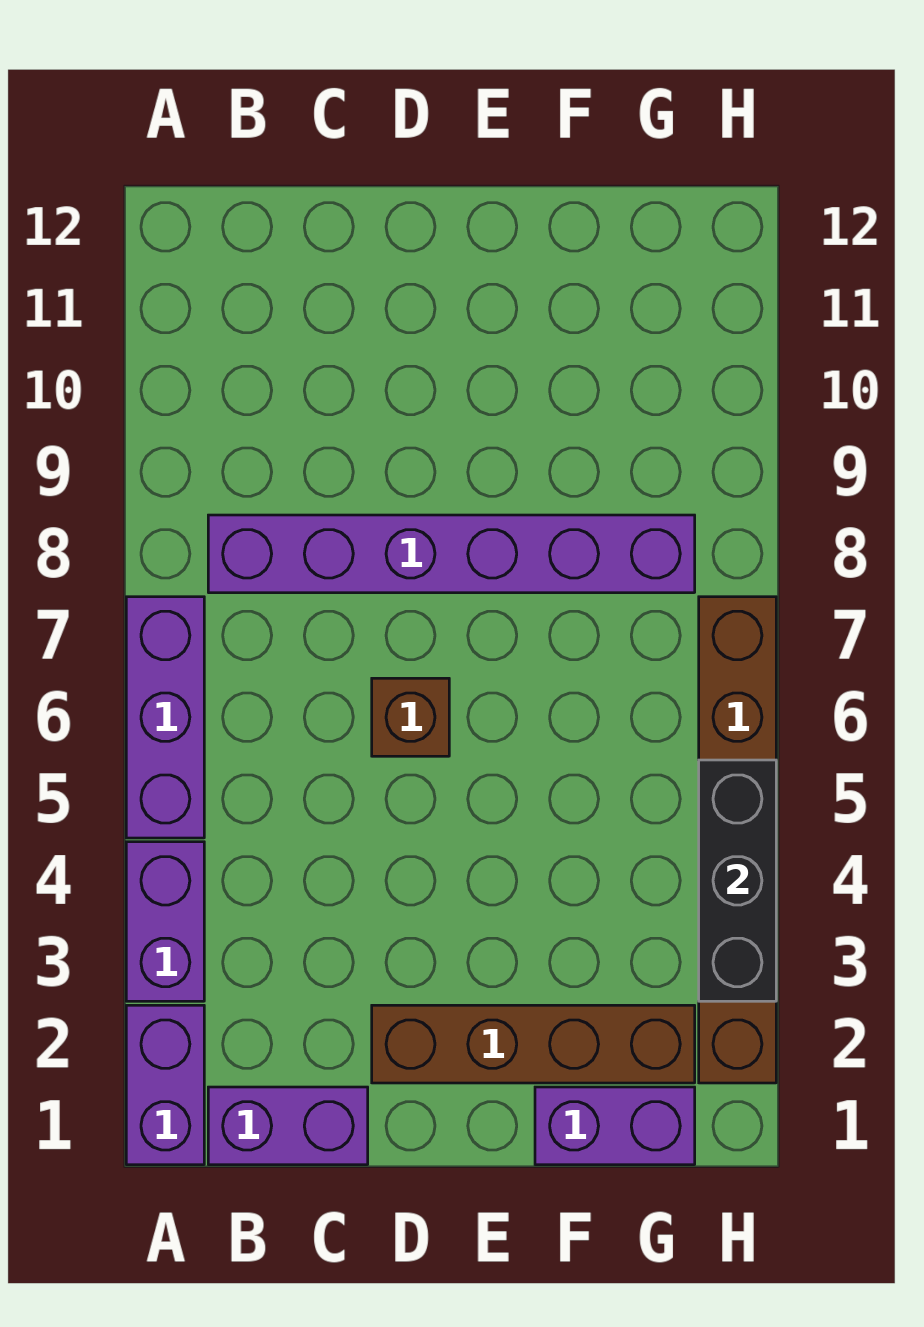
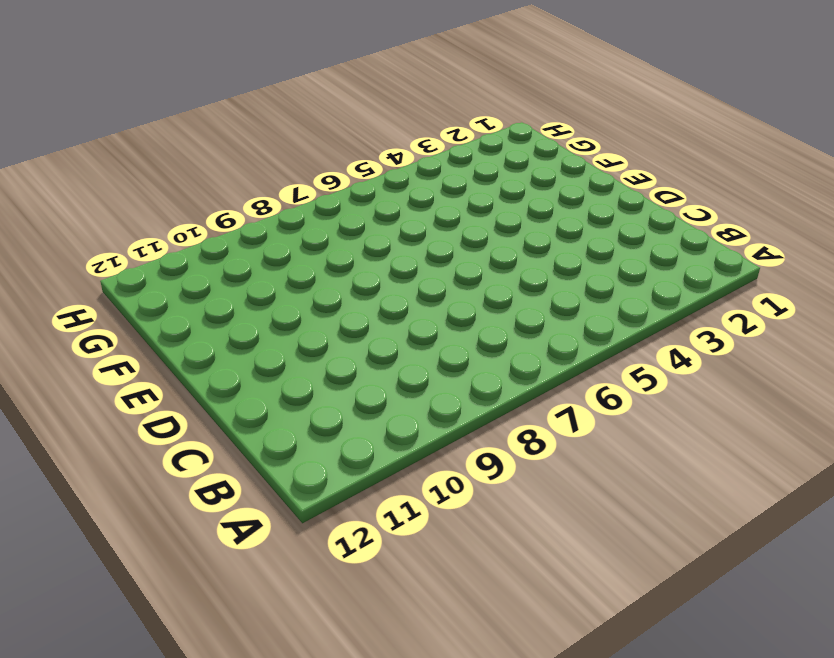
none -> purple brick A1:A2 level 1
none -> purple brick A3:A4 level 1

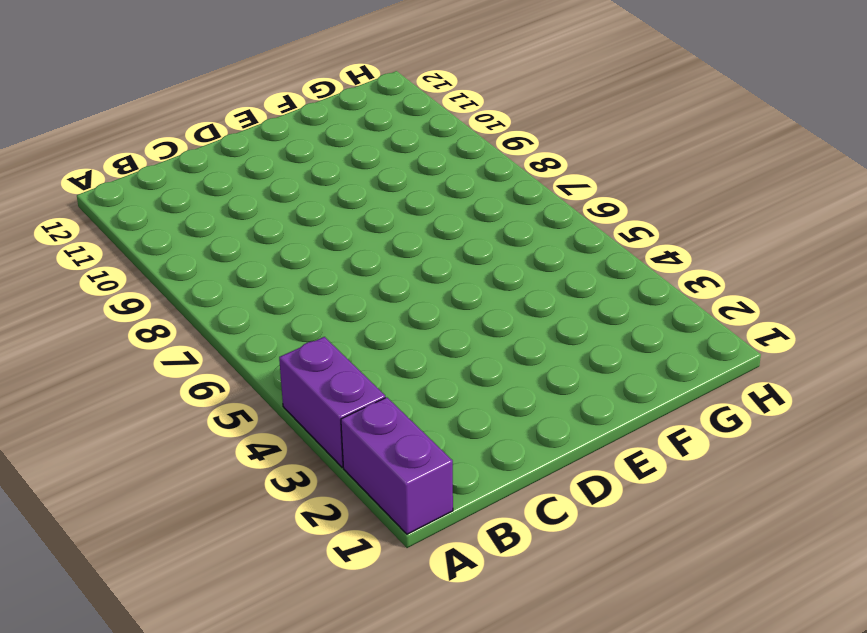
none -> purple brick A5:A7 level 1
none -> purple brick B1:C1 level 1

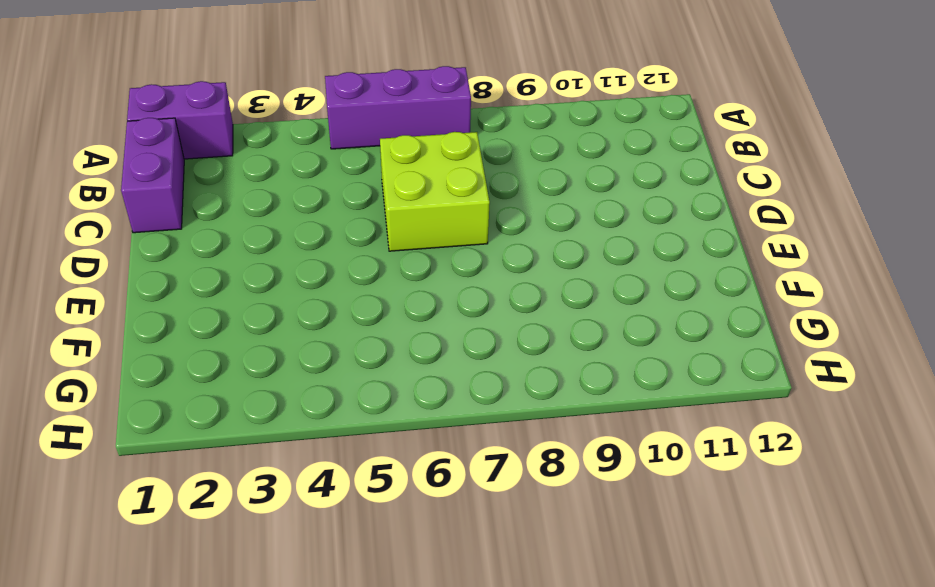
lime brick C6:D7 level 1 -> brown brick D6 level 1
none -> purple brick A3:A4 level 1
none -> purple brick B8:G8 level 1

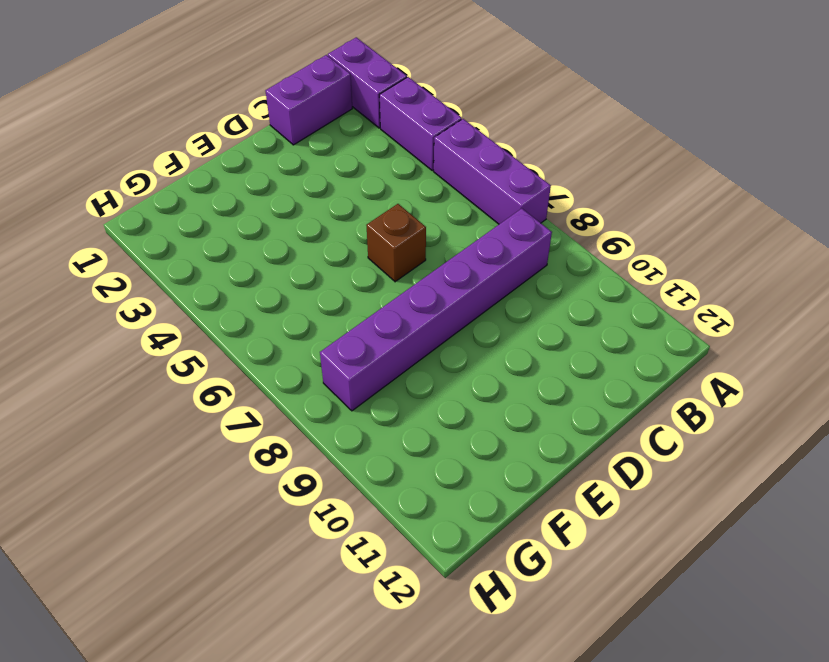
none -> brown brick D2:G2 level 1
none -> purple brick F1:G1 level 1

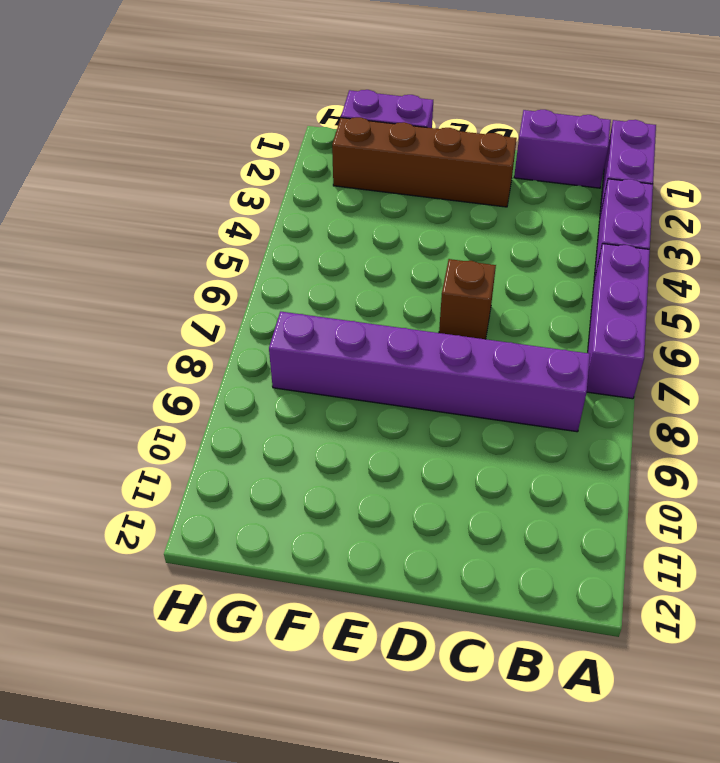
none -> brown brick H2:H7 level 1
none -> black brick H3:H5 level 2

